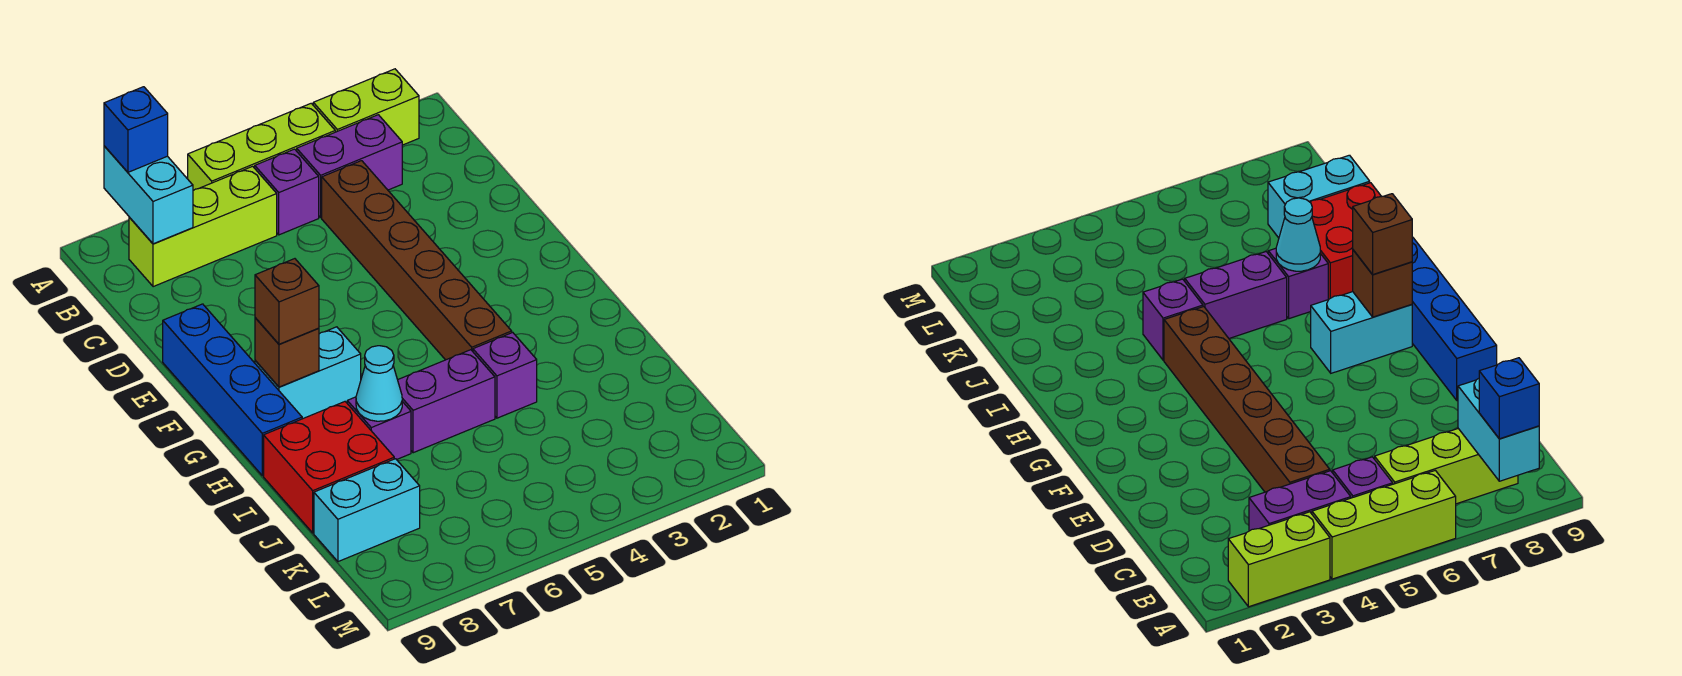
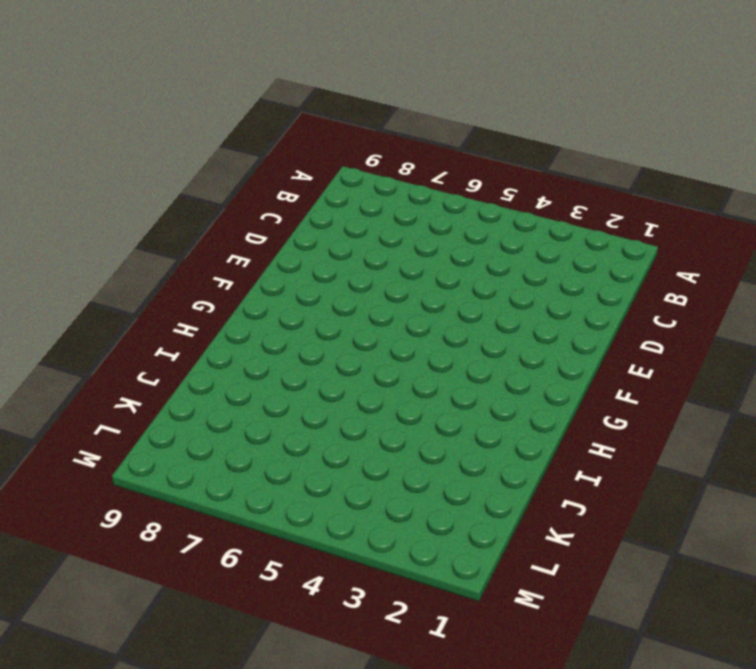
none -> lime brick A2:A3 level 1
none -> lime brick A4:A6 level 1
none -> purple brick B3:B4 level 1

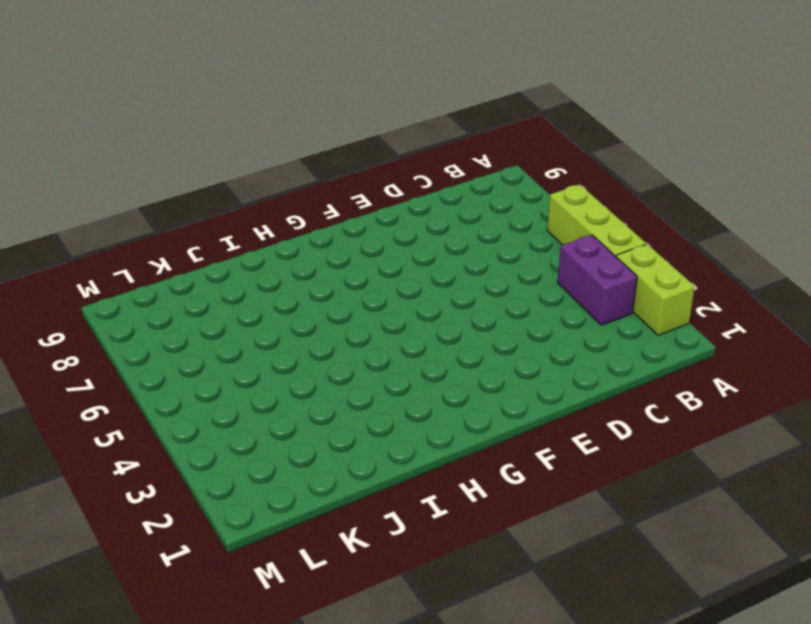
none -> purple brick B5 level 1
none -> lime brick B6:B8 level 1
none -> brown brick C4:H4 level 1

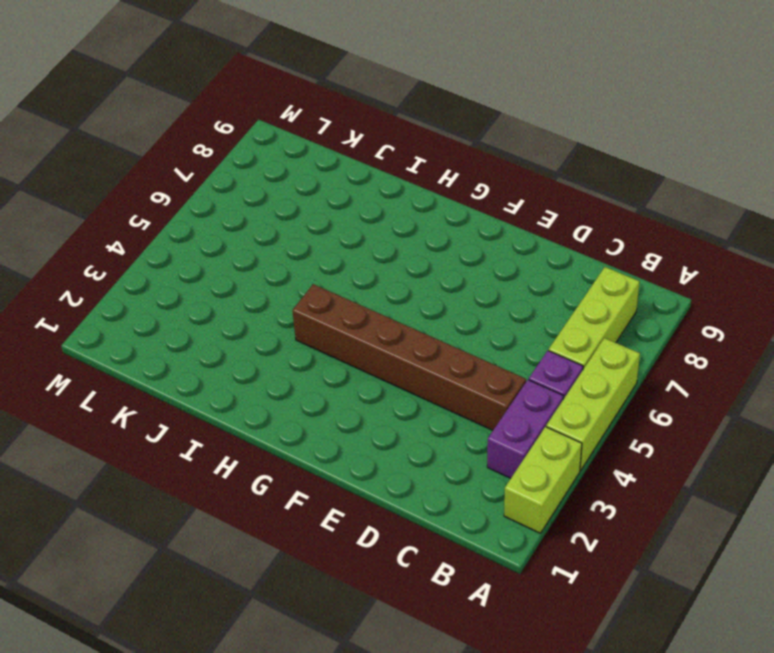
none -> blue brick E9:H9 level 1
none -> cyan brick G7:G8 level 1
none -> purple brick I4 level 1

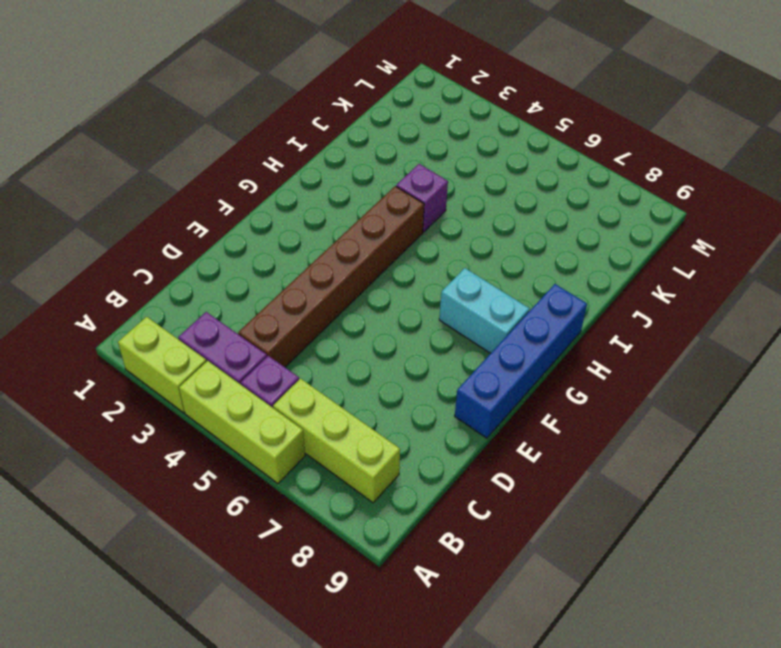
none -> purple brick I5:I6 level 1
none -> purple brick I7 level 1
none -> red brick I8:J9 level 1

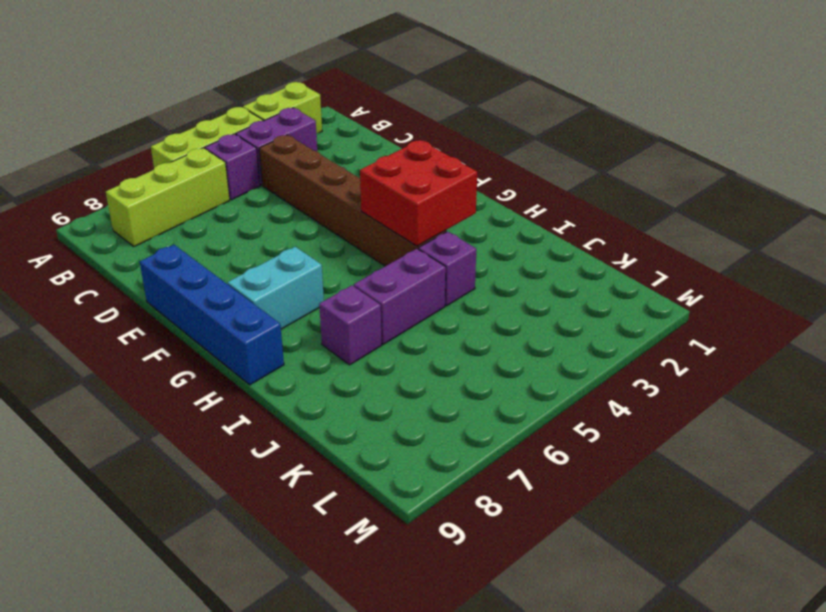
red brick G3:H4 level 2 -> red brick I8:J9 level 1
none -> cyan brick K8:K9 level 1
none -> cyan brick A8:B8 level 2
none -> brown brick G8 level 2

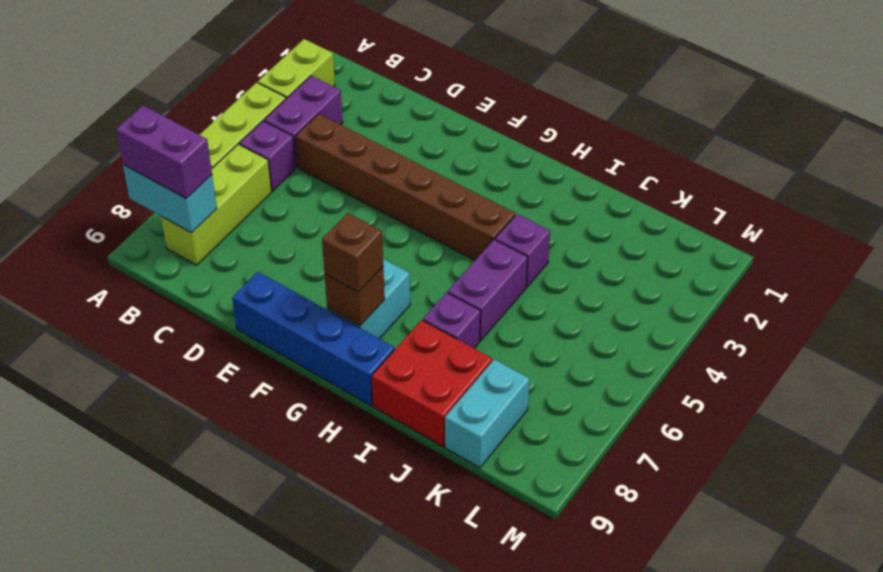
purple brick A8:B8 level 3 -> blue brick A8 level 3
none -> cyan cone I7 level 2

